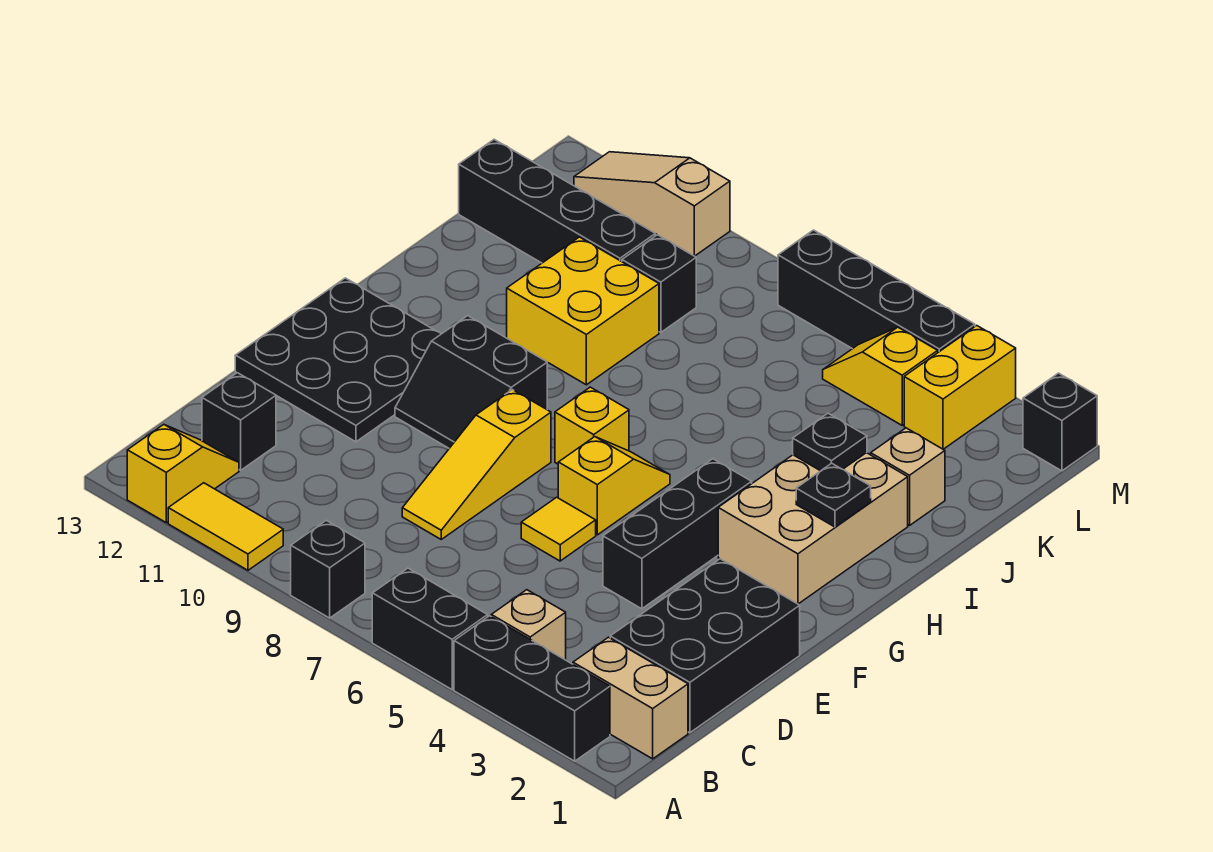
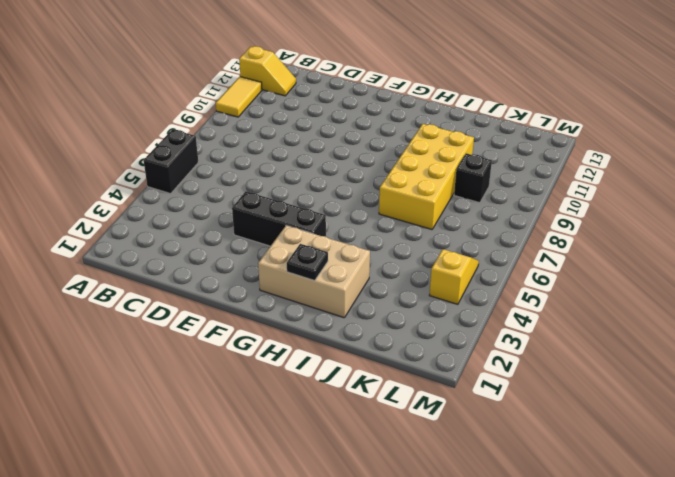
yellow brick I7:J10 level 1 -> yellow brick I9:J10 level 1
none -> black brick A2:A4 level 1
none -> black brick A8 level 1
none -> tan brick B1:B2 level 1

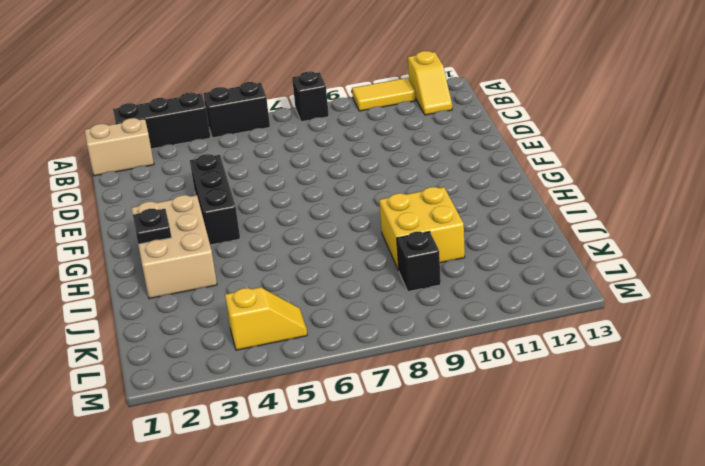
none -> tan brick B4 level 1
none -> black brick C1:E2 level 1
none -> black brick C12 level 1

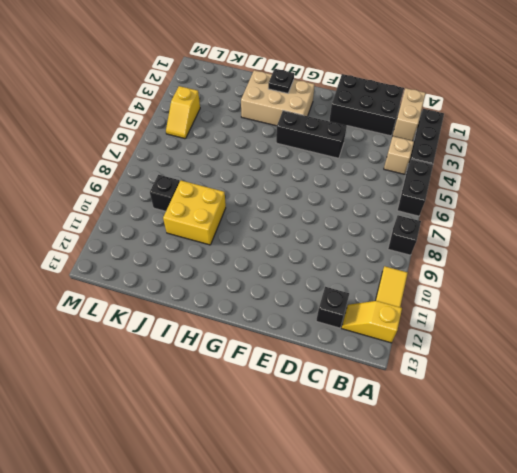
none -> yellow slope D8:F8 level 1 top F
none -> yellow tile E6 level 1
none -> black plate E11:G13 level 1

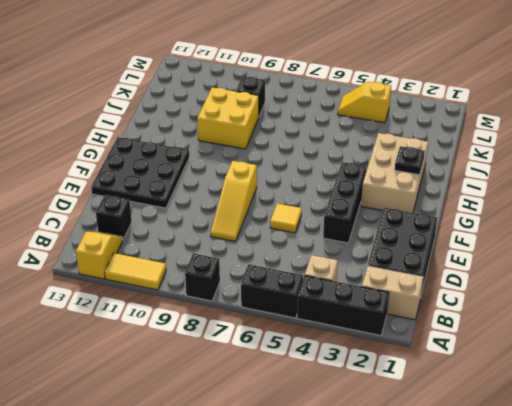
none -> yellow slope F6:G6 level 1 top F
none -> black slope F9:G10 level 1 top G
none -> yellow brick G7 level 1

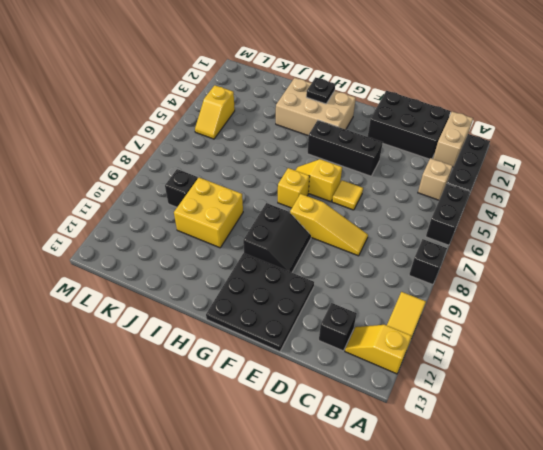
none -> tan brick J2 level 1
none -> black brick K10:K13 level 1
none -> yellow brick L3:M3 level 1

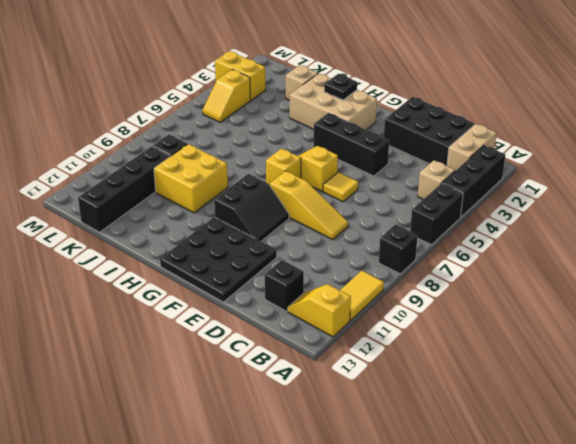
none -> black brick M1 level 1
none -> black brick M4:M7 level 1
none -> tan slope M10:M12 level 1 top 10

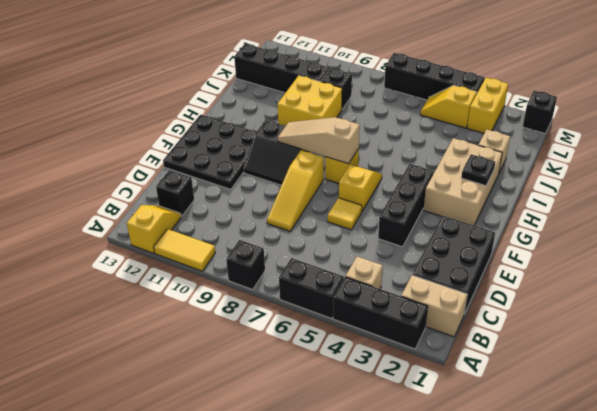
tan slope G7:G9 level 2 top 7 -> tan slope M10:M12 level 1 top 10
none -> black plate I3 level 2

